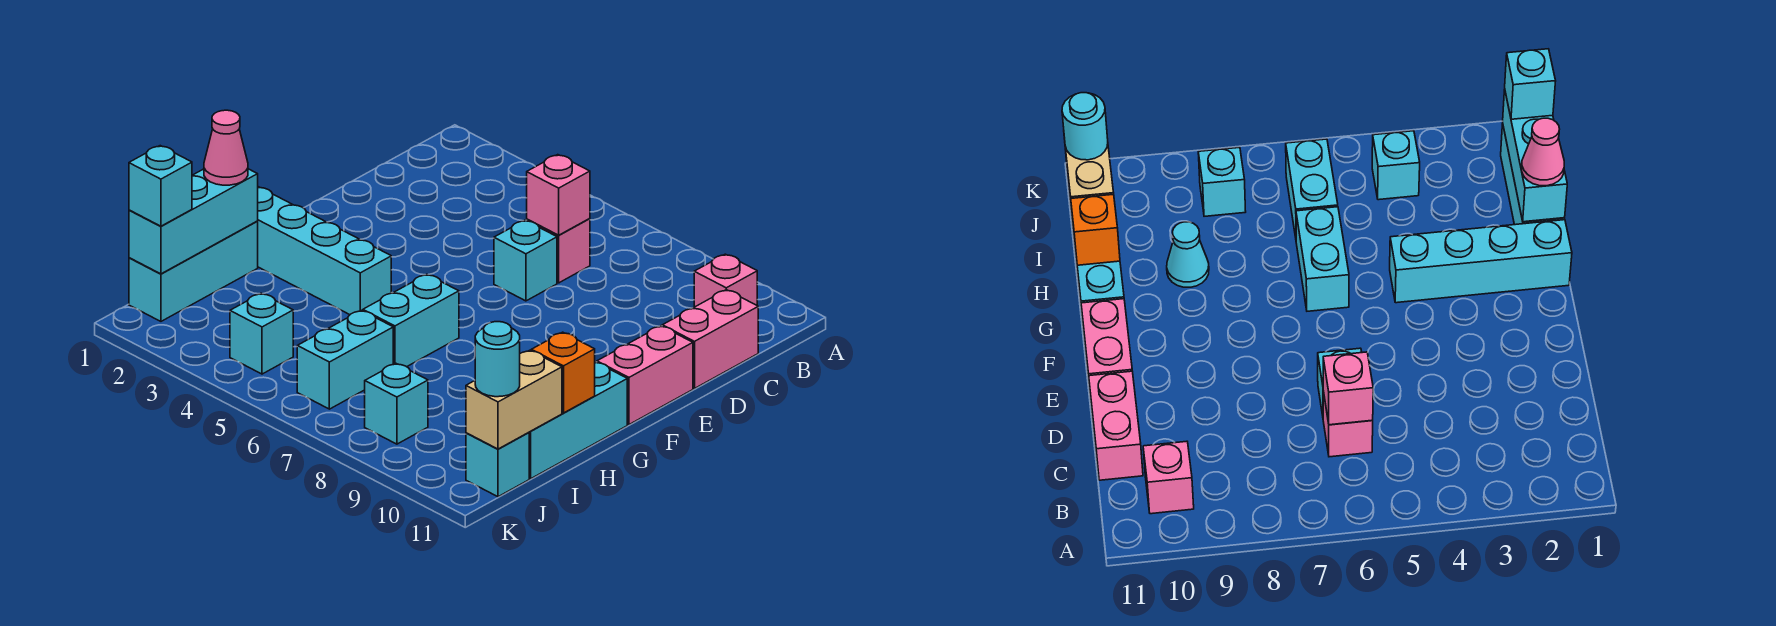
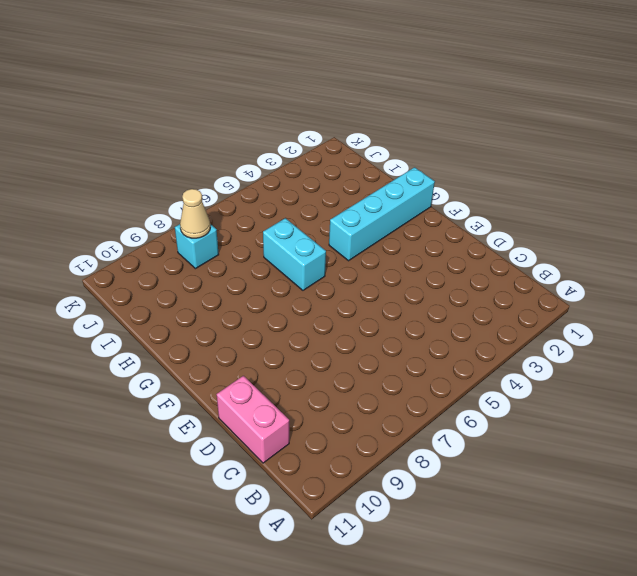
tan cone J8 level 2 -> none
none -> pink brick B10 level 1
none -> pink brick C6 level 1
none -> cyan brick D6 level 1

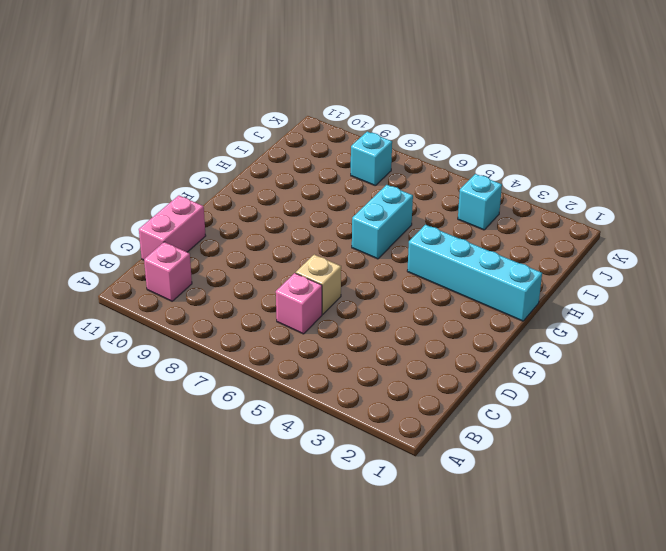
tan brick D6 level 1 -> cyan brick D6 level 1
none -> pink brick E11:F11 level 1
none -> cyan brick G11:I11 level 1
none -> cyan brick H1:J1 level 1

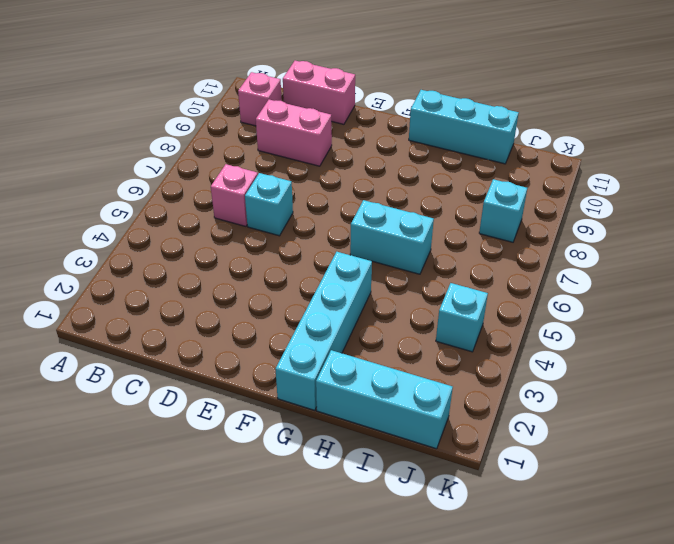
pink brick C9:D9 level 1 -> pink brick E11:F11 level 1
none -> cyan cone H9 level 1
none -> cyan brick I6:J6 level 1
none -> cyan brick J11 level 1

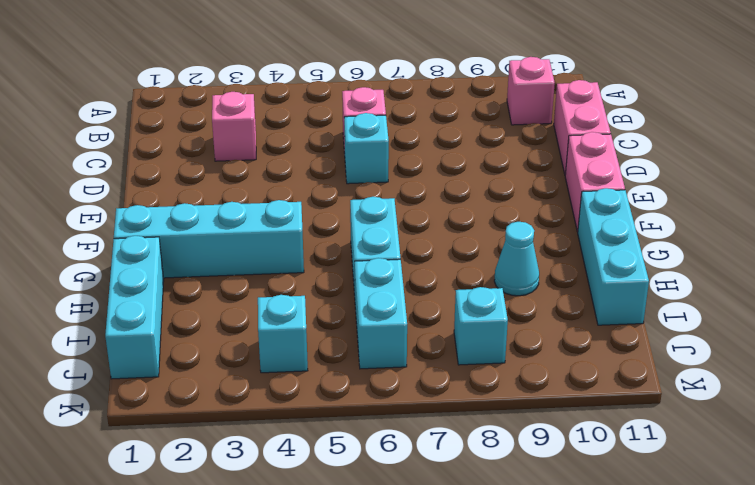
pink brick C3 level 1 -> pink brick C6 level 2
none -> cyan brick J11 level 1
none -> cyan brick H1:J1 level 2
none -> orange brick H11 level 2

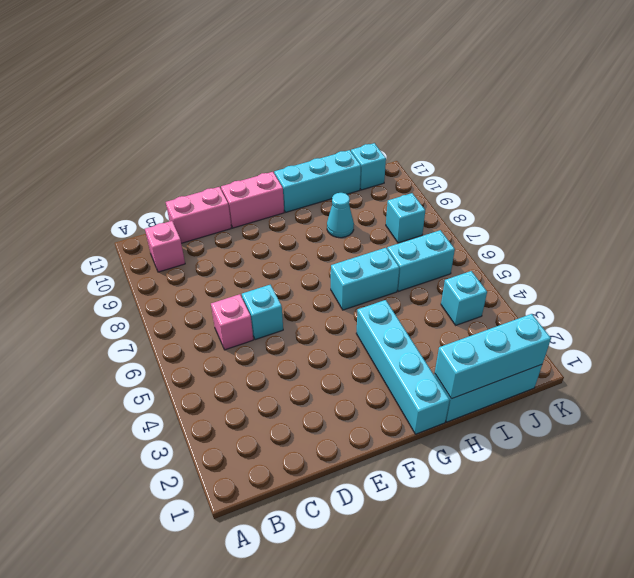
none -> pink brick C6 level 2
none -> orange brick H11 level 2
none -> tan brick I11:J11 level 2

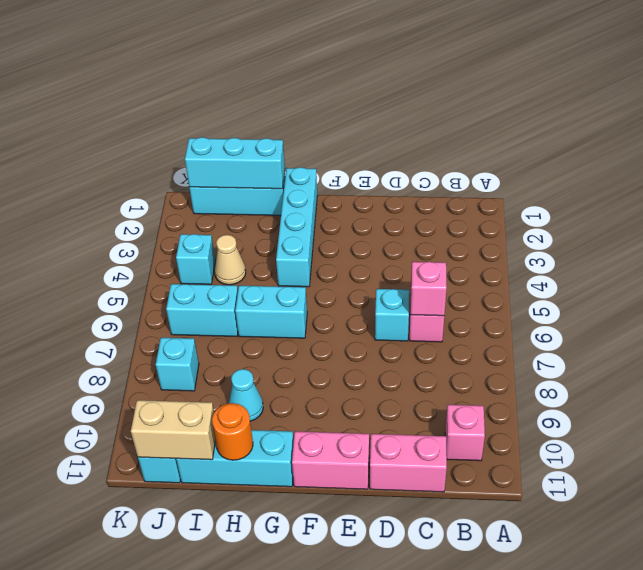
orange round brick H11 level 2 -> orange brick H11 level 2
tan cone I4 level 1 -> none
none -> pink cone H1 level 3
none -> cyan brick J1 level 3
none -> cyan round brick J11 level 3

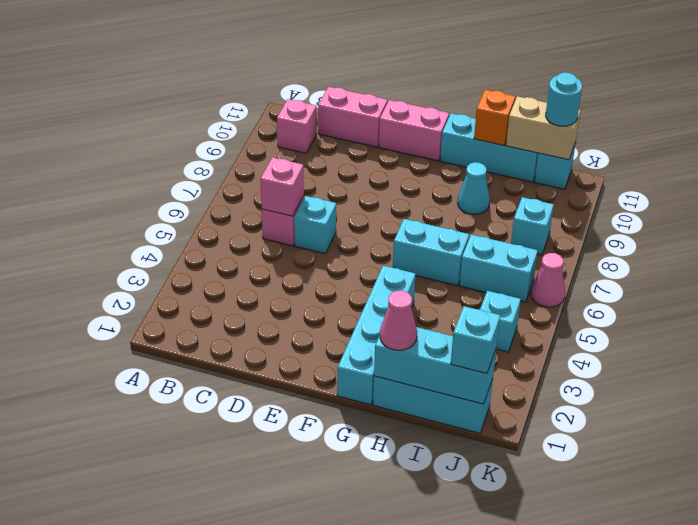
pink cone K6 level 1 -> none

